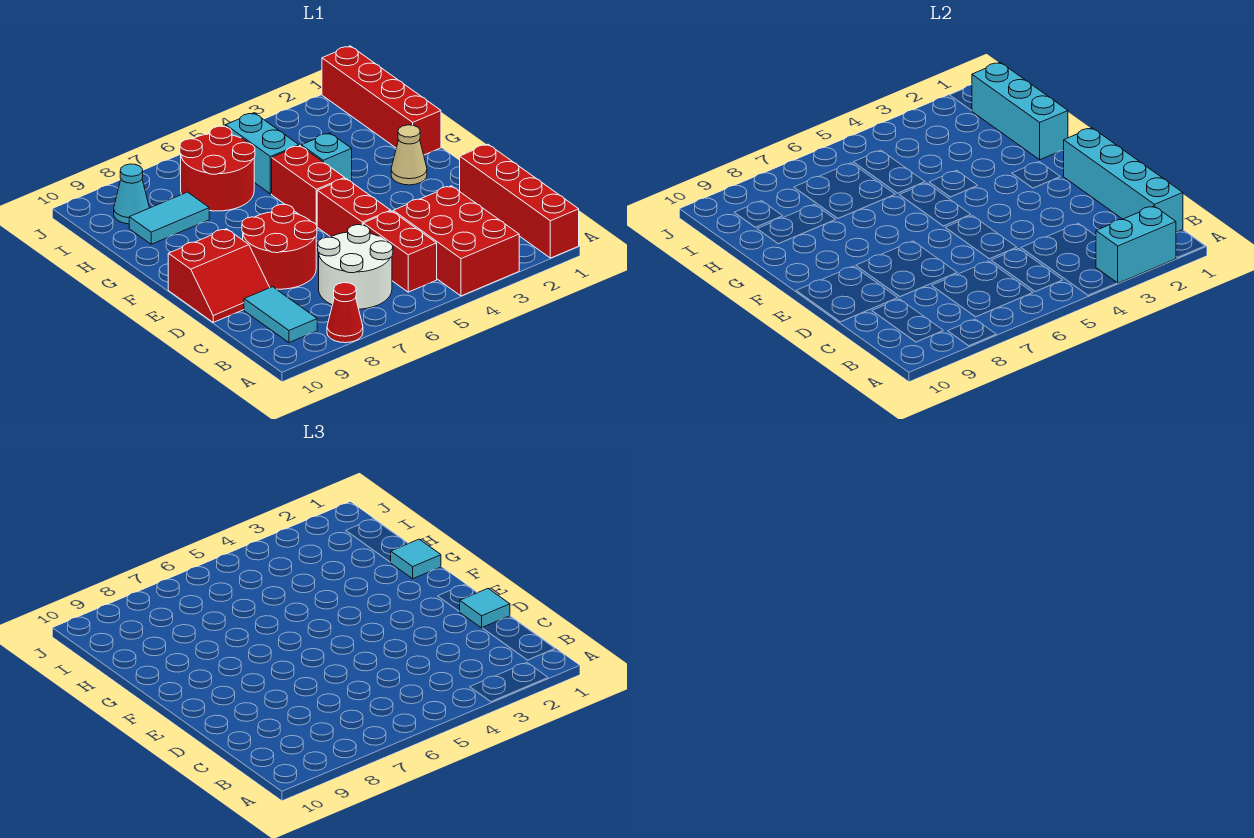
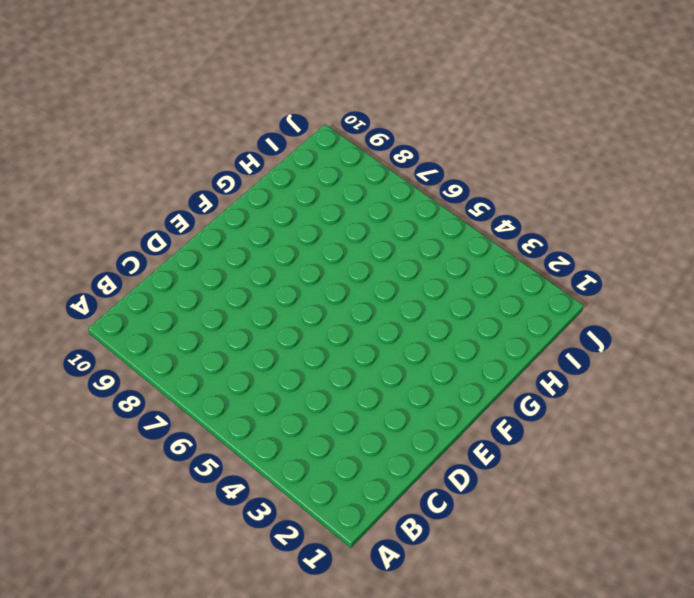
none -> red brick A1:D1 level 1
none -> red brick A3:C4 level 1
none -> red cone A8 level 1

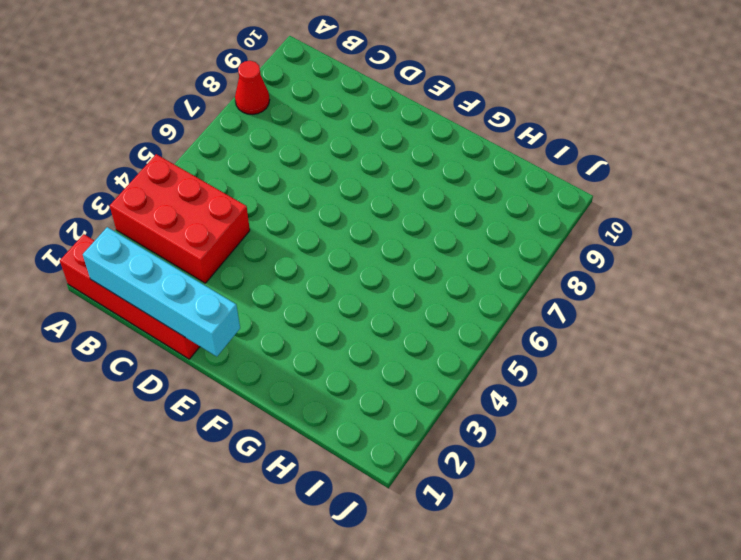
none -> red brick B5:C5 level 1
none -> white round brick B6:C7 level 1
none -> cyan tile B9:C9 level 1

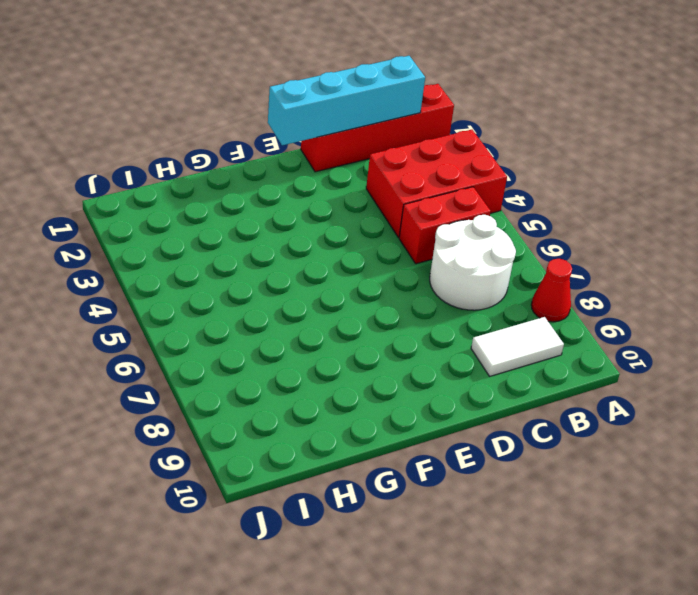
white tile B9:C9 level 1 -> cyan tile B9:C9 level 1
none -> red brick D5:E5 level 1
none -> red round brick D7:E8 level 1
none -> red slope D9:E10 level 1 top E

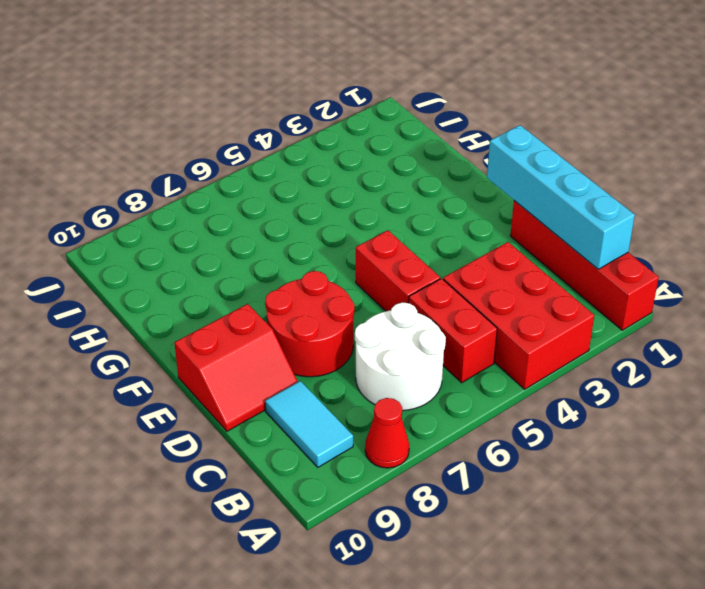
none -> tan cone F2 level 1
none -> red brick F5:G5 level 1
none -> red brick G1:J1 level 1

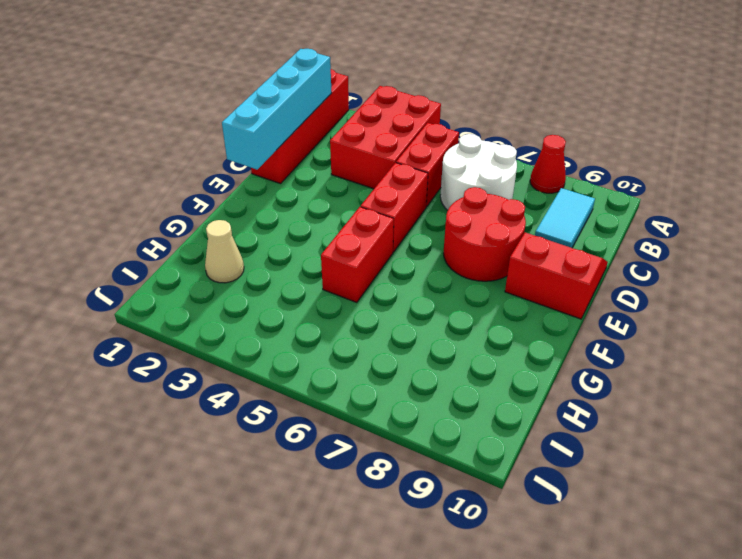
tan cone H2 level 1 -> tan cone F2 level 1
none -> red brick G1:J1 level 1
none -> cyan brick G4 level 1
none -> cyan brick H5:I5 level 1

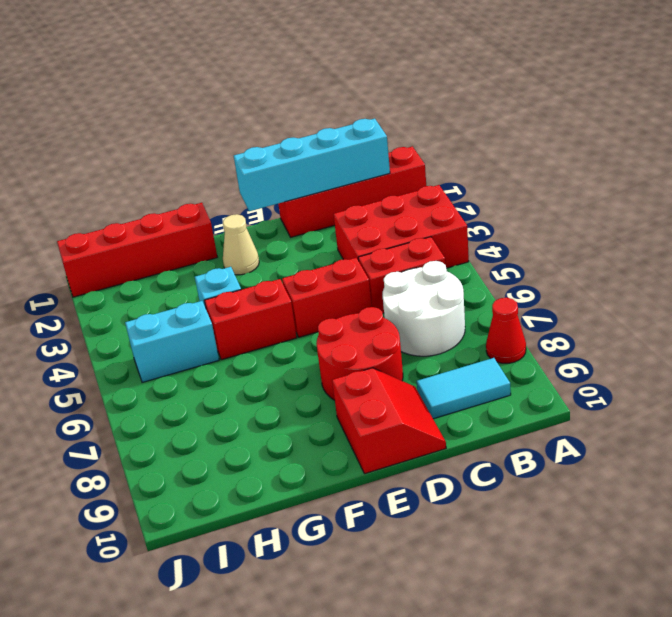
none -> red round brick H6:I7 level 1
none -> cyan tile H8:H9 level 1
none -> cyan cone I9 level 1

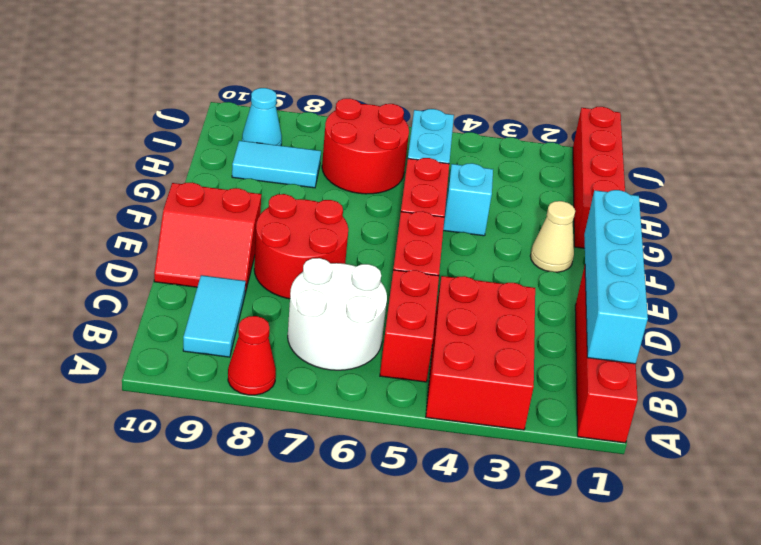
none -> cyan brick A2:A3 level 2
none -> cyan brick G1:I1 level 2
none -> cyan tile D1 level 3

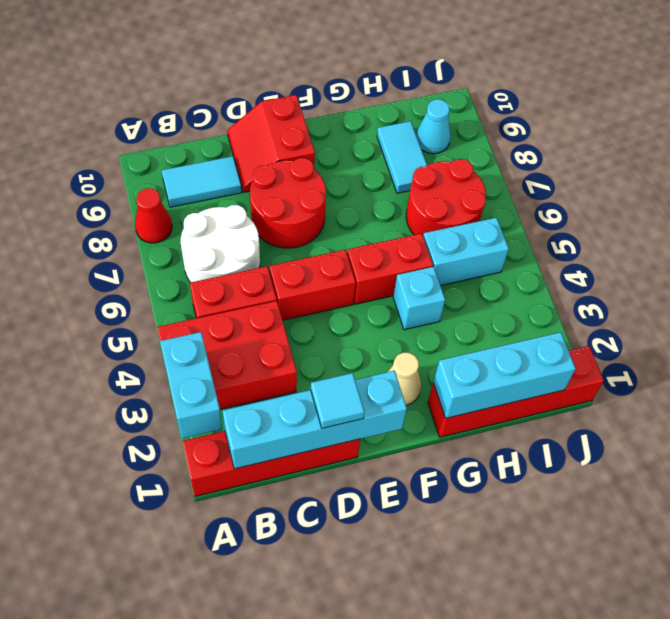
none -> cyan tile G1 level 3

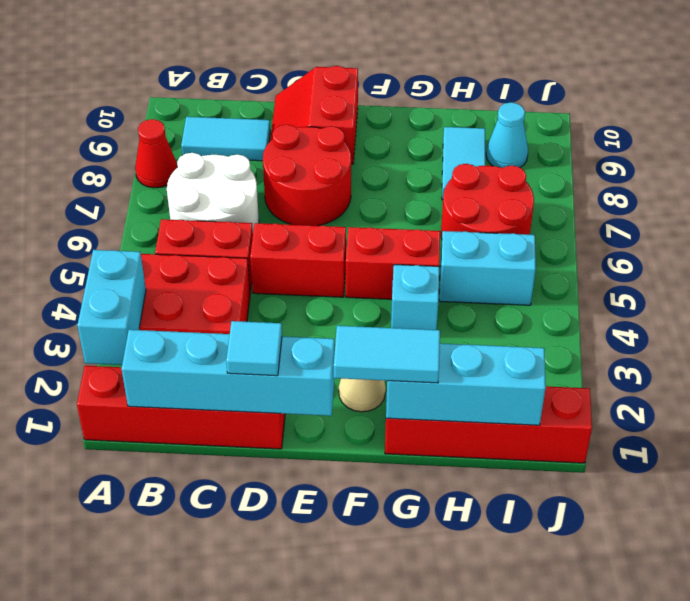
cyan tile F1:G1 level 3 -> cyan tile G1 level 3

